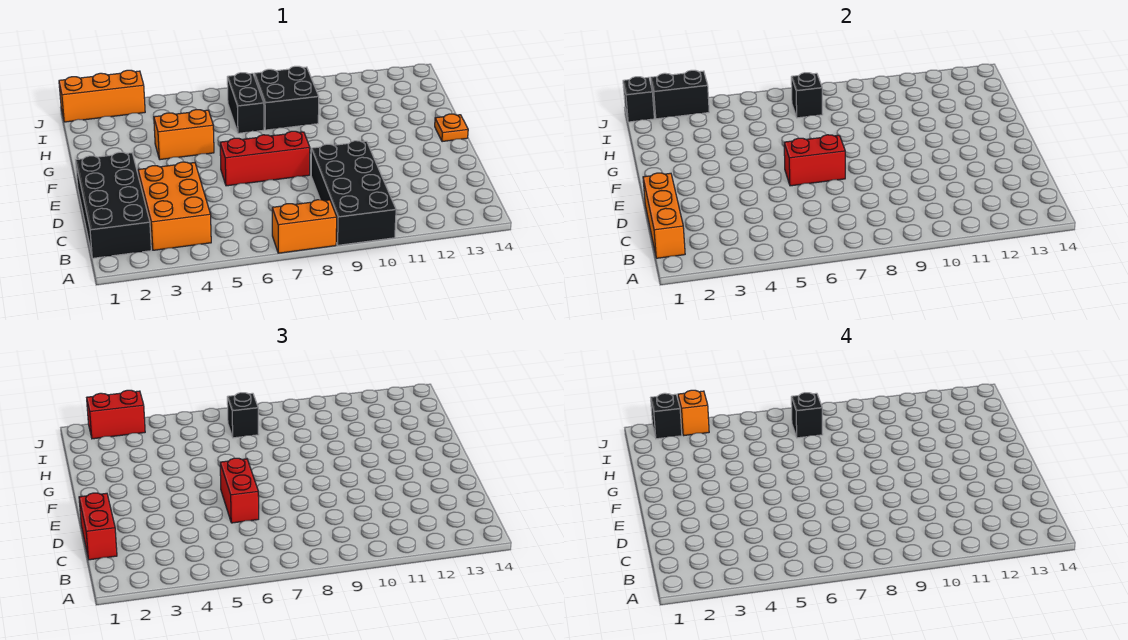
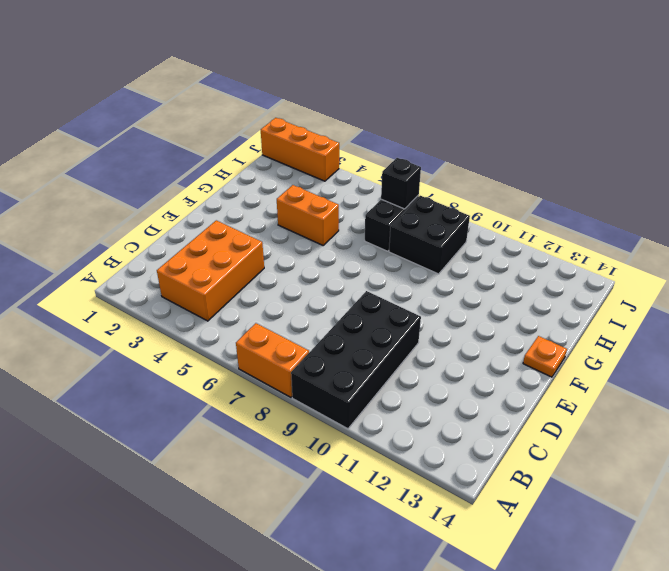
none -> black brick B1:E2 level 1
none -> red brick E6:E8 level 1
none -> orange brick B1:D1 level 2

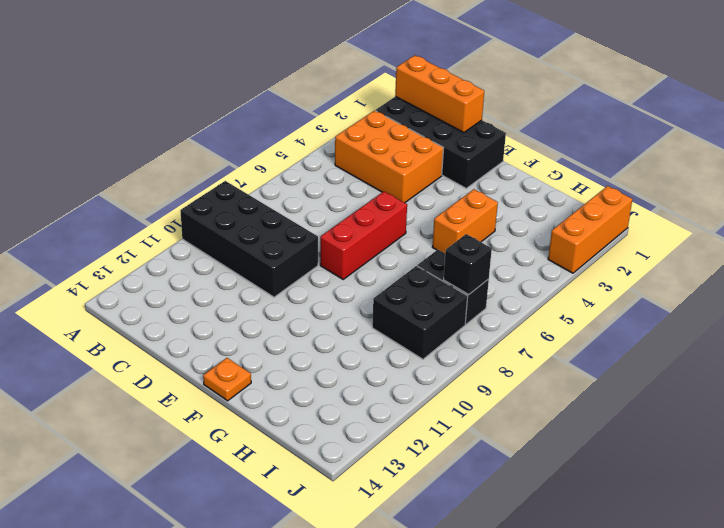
none -> orange brick A7:A8 level 1
none -> red brick E6:E7 level 2
none -> black brick J1 level 2

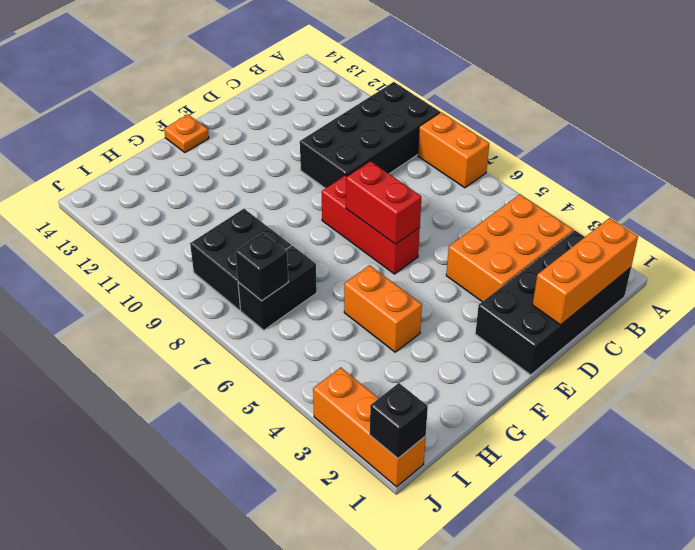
none -> black brick J2:J3 level 2
none -> red brick C1:D1 level 3
none -> red brick D6:E6 level 3

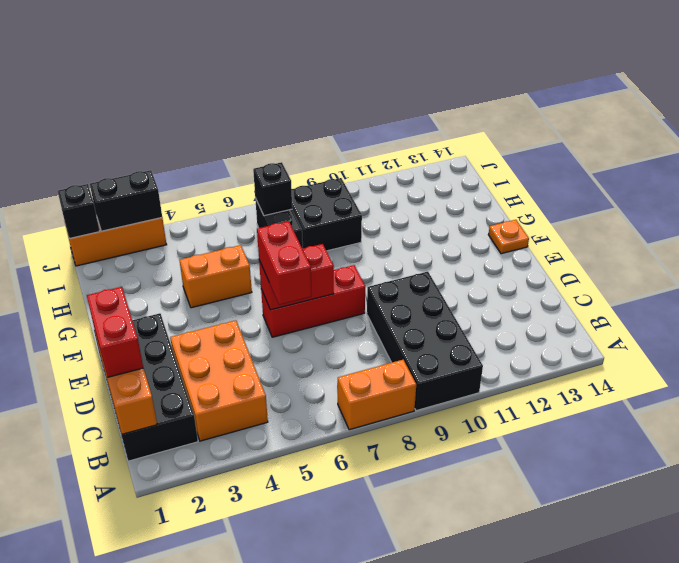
none -> black brick I7 level 3
none -> red brick J2:J3 level 3
none -> black brick I7 level 4

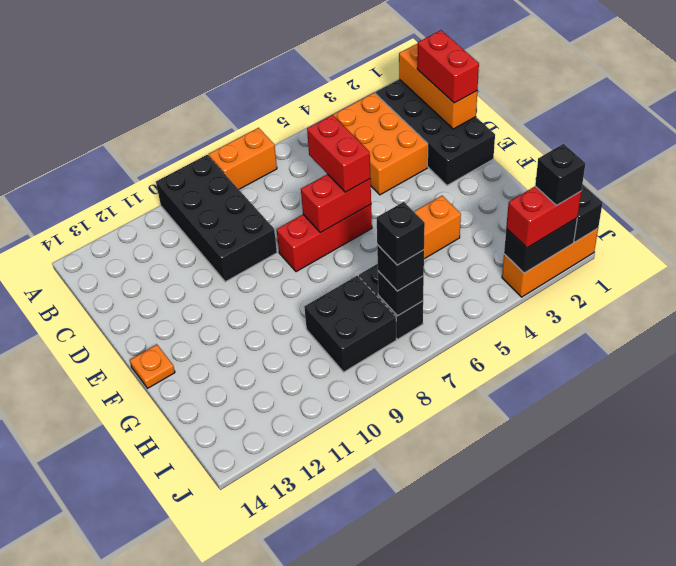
none -> orange brick J3 level 4

